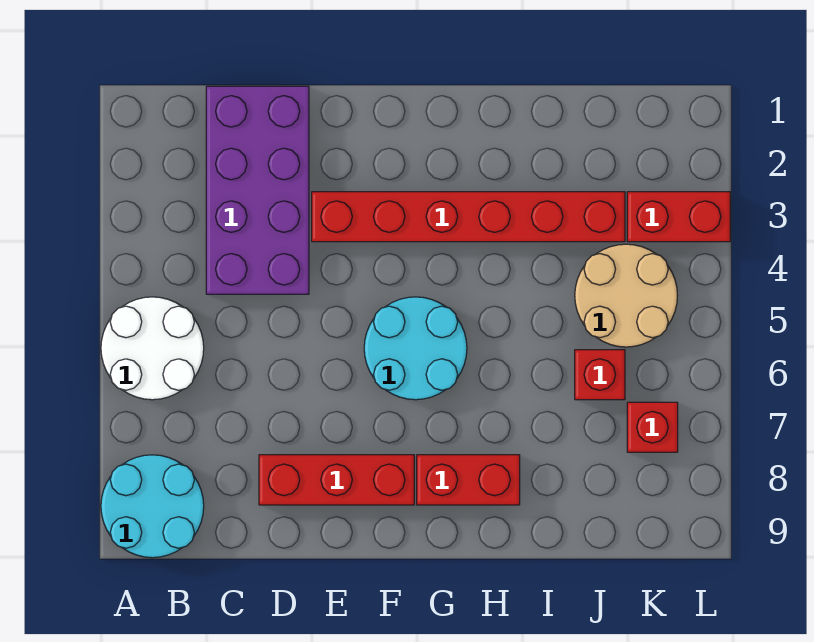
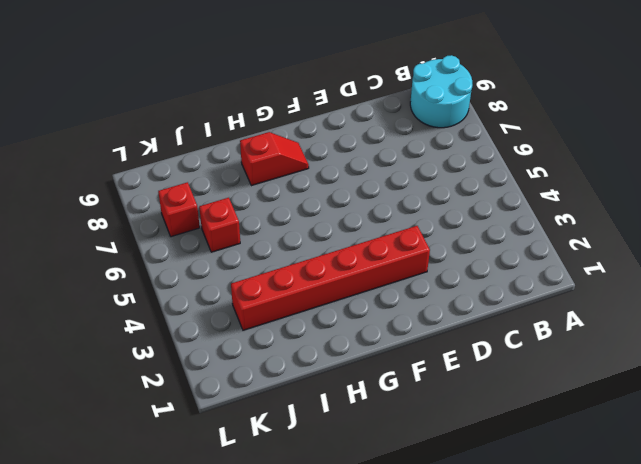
red slope G8:H8 level 1 top H -> red brick G8:H8 level 1
none -> white round brick A5:B6 level 1
none -> purple brick C1:D4 level 1

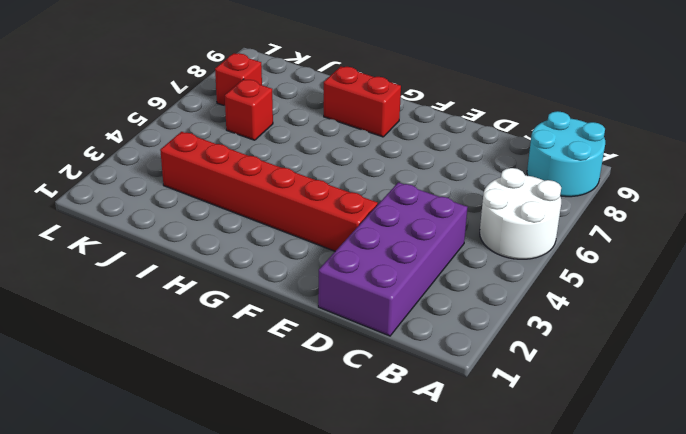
none -> red brick D8:F8 level 1
none -> cyan round brick F5:G6 level 1

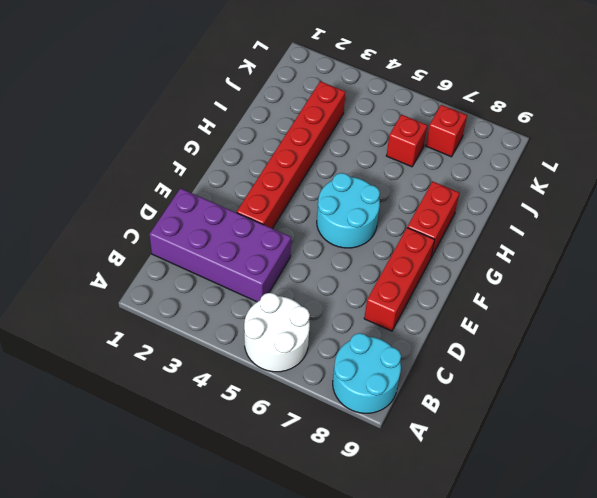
none -> tan round brick J4:K5 level 1
none -> red brick K3:L3 level 1

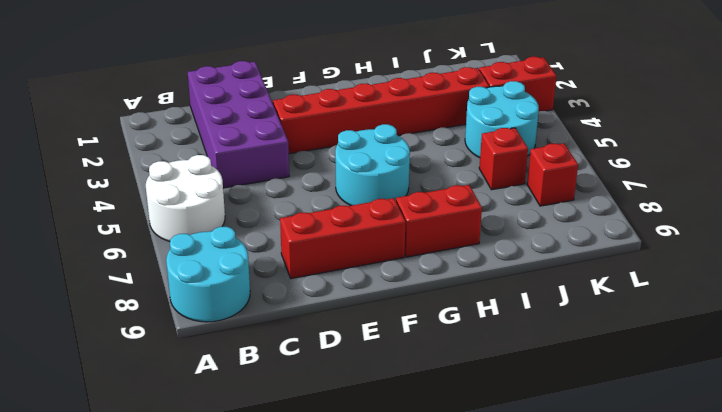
cyan round brick J4:K5 level 1 -> tan round brick J4:K5 level 1

